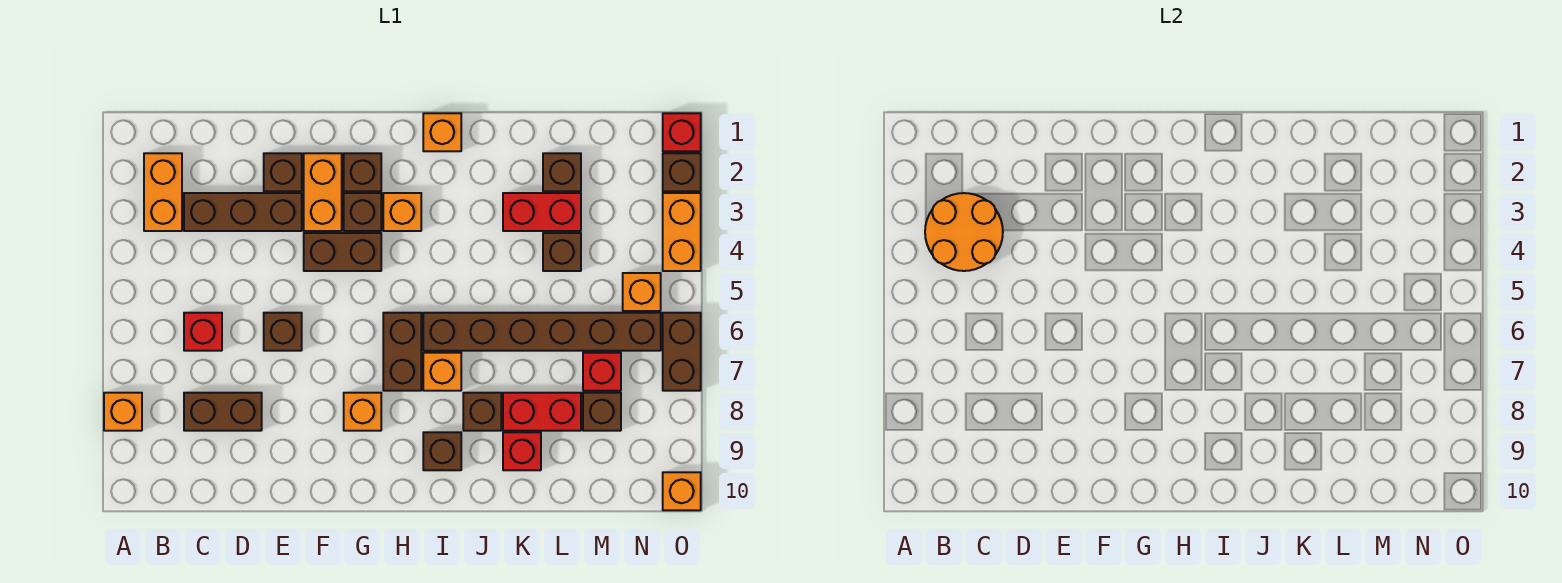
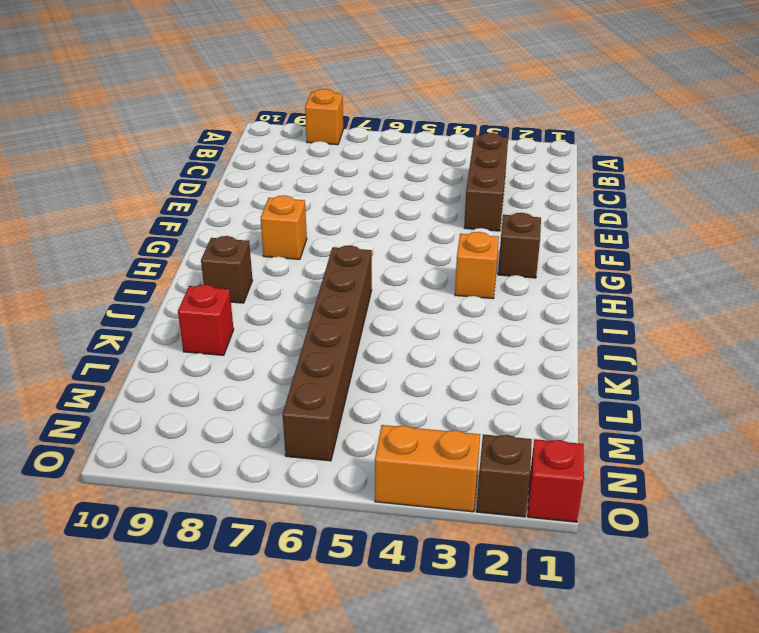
none -> orange brick B2:B3 level 1
none -> red brick C6 level 1
none -> brown brick C8:D8 level 1
none -> brown brick E2 level 1

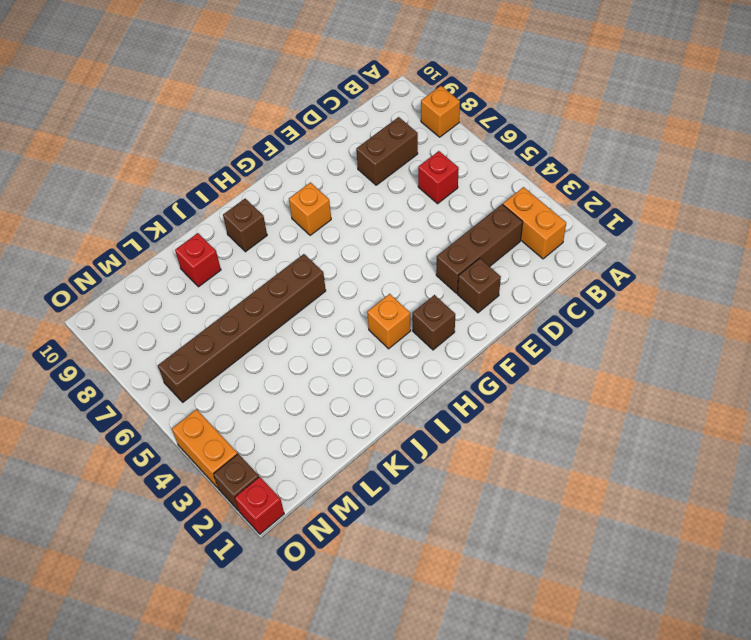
none -> brown brick E6 level 1
none -> orange brick F2:F3 level 1
none -> brown brick F4:G4 level 1
none -> brown brick G3 level 1

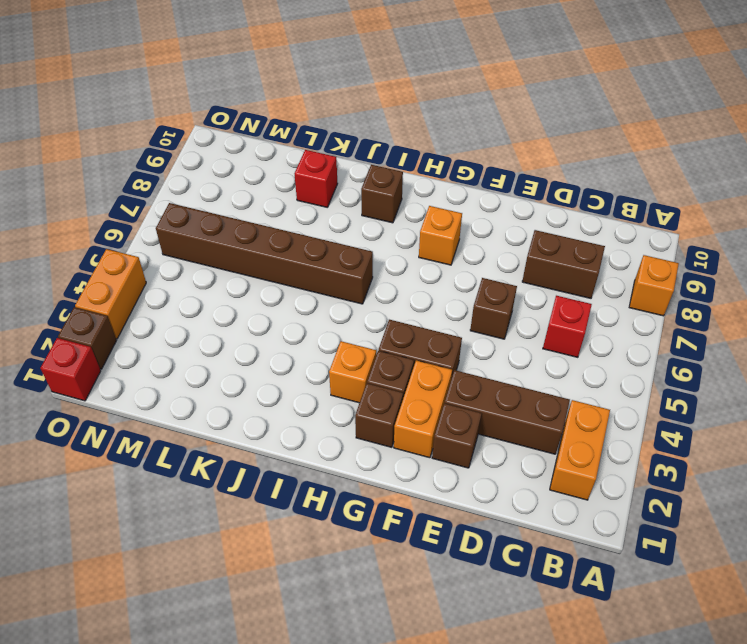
none -> brown brick H6:H7 level 1
none -> orange brick I1 level 1
none -> orange brick I7 level 1
none -> brown brick J8 level 1

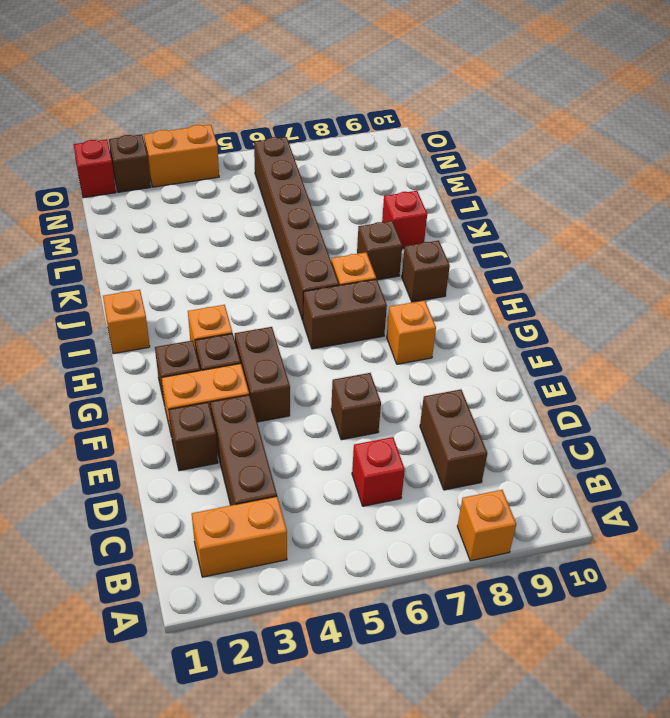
none -> red brick K3:L3 level 1
none -> red brick K8:L8 level 1
none -> brown brick L2 level 1
none -> brown brick L4 level 1

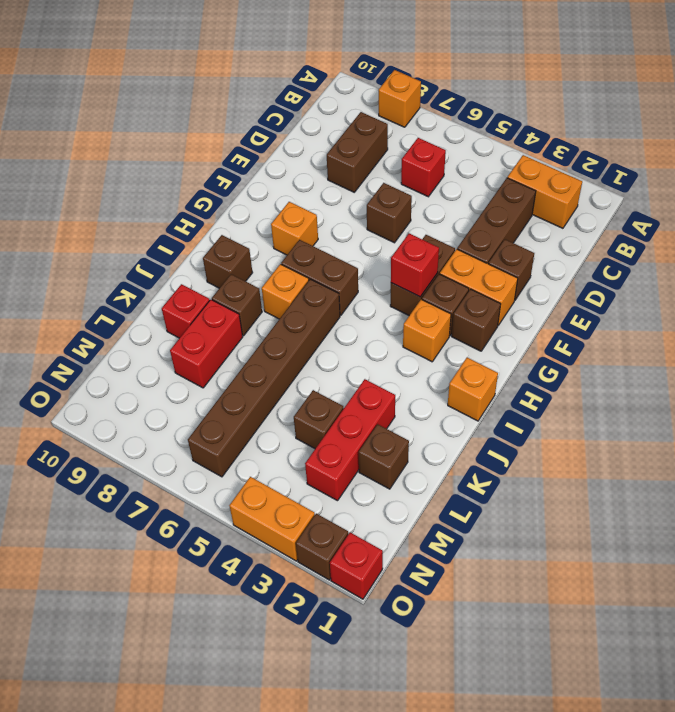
red brick G4 level 2 -> red brick M7 level 1
red brick K3:M3 level 1 -> red brick K3:L3 level 1
none -> brown brick M8 level 1
none -> orange brick N5 level 1
none -> brown brick O6:O7 level 1
none -> orange brick O10 level 1

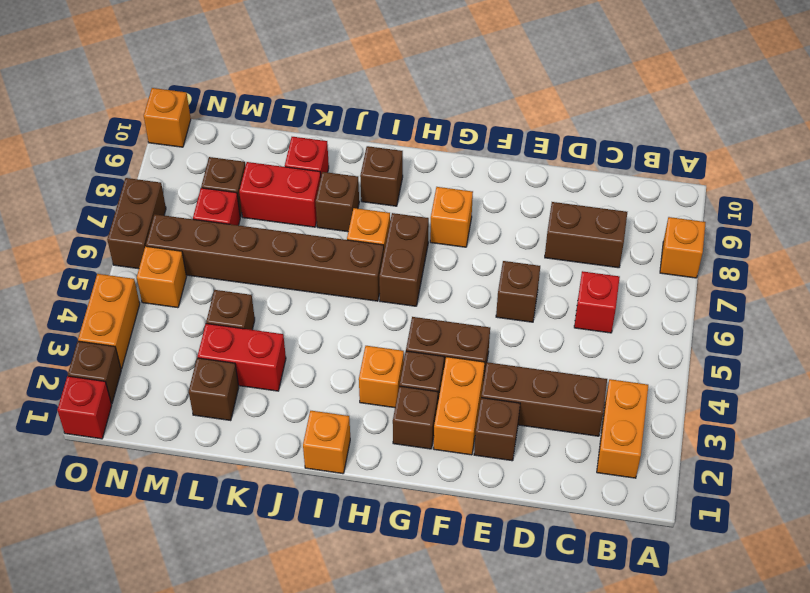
none -> orange round brick B3:C4 level 2

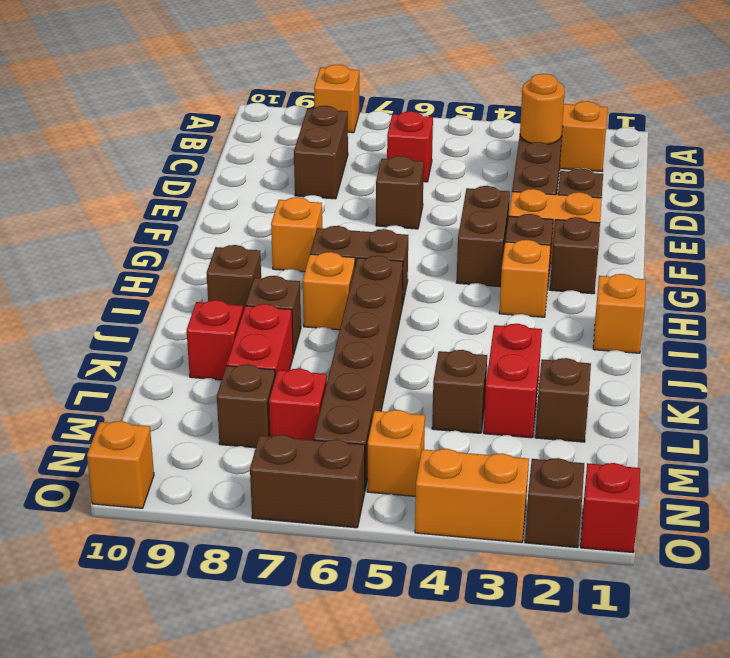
orange round brick C3 level 2 -> orange round brick B3:C4 level 2

